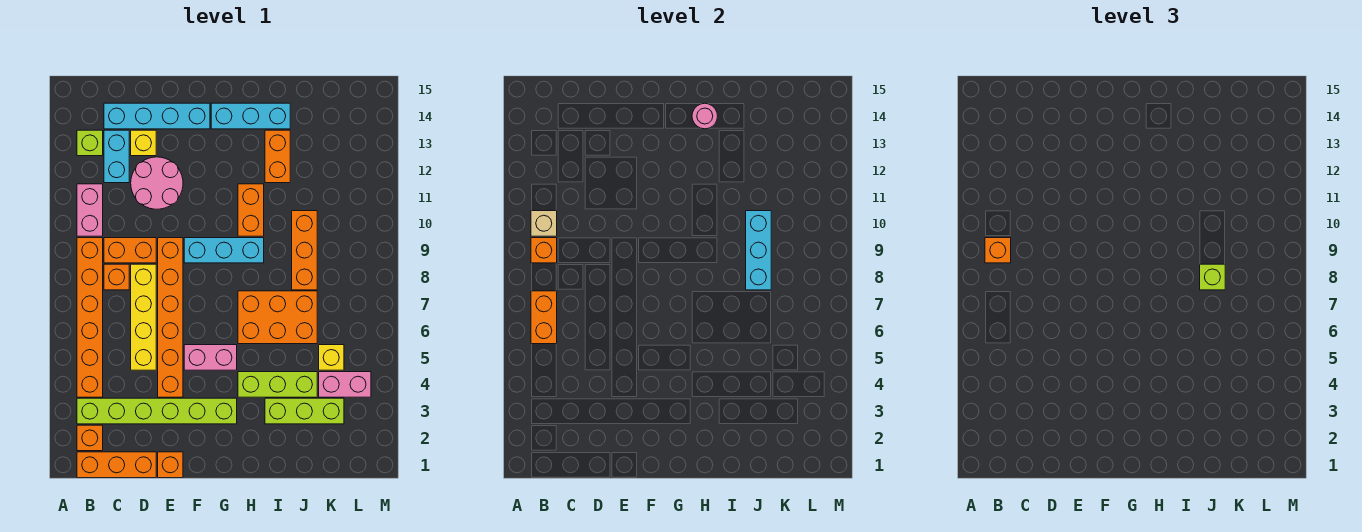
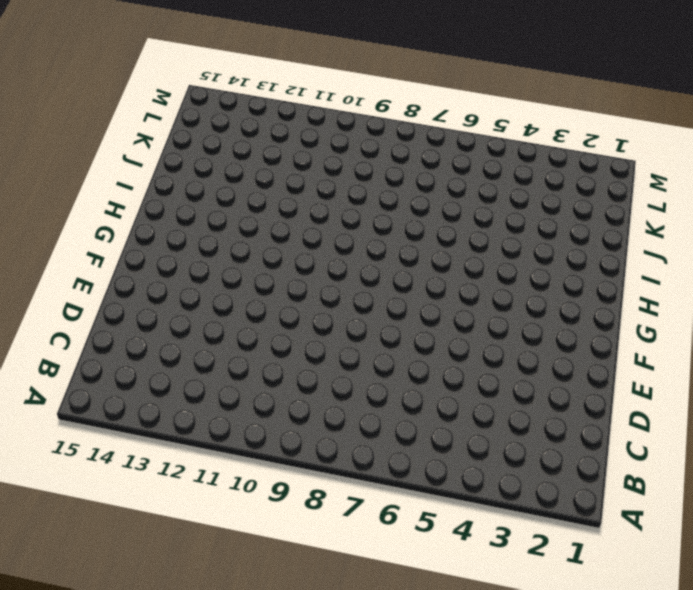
none -> orange brick B1:D1 level 1
none -> orange brick B2 level 1
none -> lime brick B3:G3 level 1
none -> orange brick B4:B9 level 1

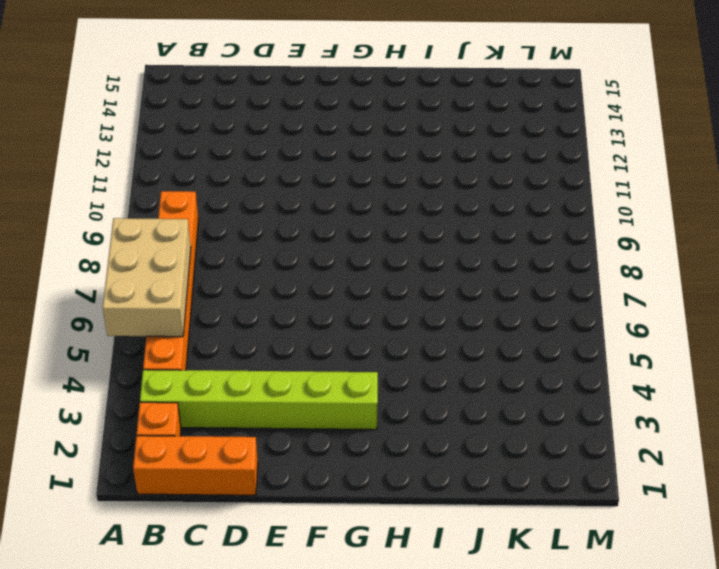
tan brick A5:B7 level 2 -> orange brick B6:B7 level 2
none -> pink brick B10:B11 level 1
none -> lime brick B13 level 1
none -> orange brick C8 level 1
none -> orange brick C9:D9 level 1

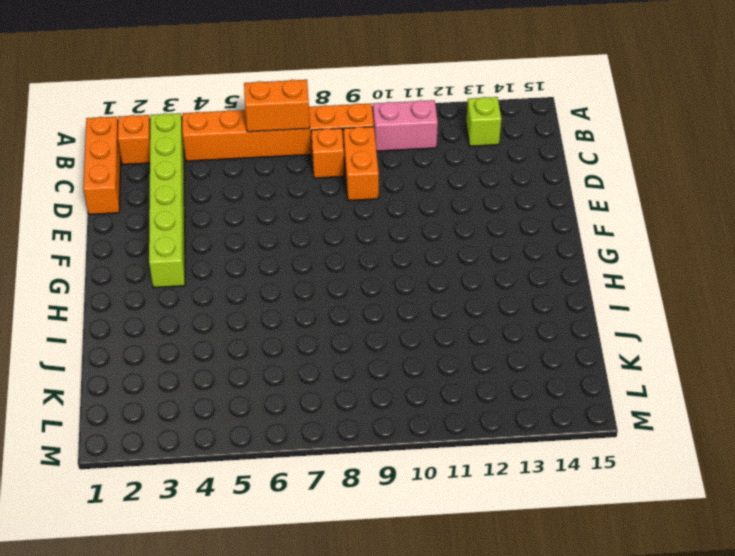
none -> cyan brick C12:C13 level 1
none -> cyan brick C14:F14 level 1
none -> yellow brick D5:D8 level 1
none -> pink round brick D11:E12 level 1

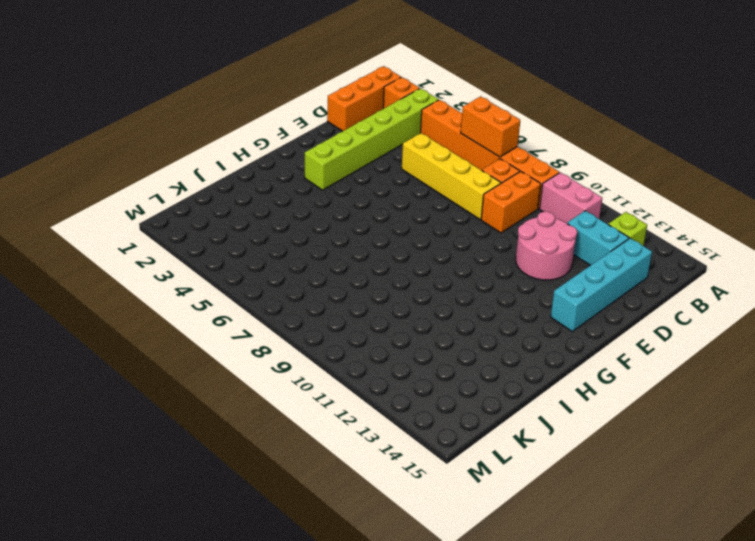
none -> yellow brick D13 level 1
none -> orange brick E1 level 1
none -> orange brick E4:E9 level 1
none -> pink brick F5:G5 level 1

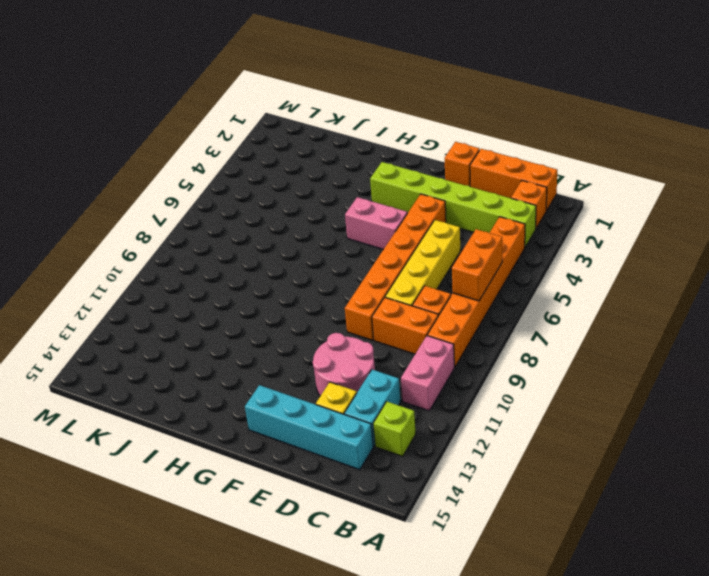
none -> cyan brick F9:H9 level 1
none -> cyan brick G14:I14 level 1
none -> lime brick H4:J4 level 1
none -> orange brick H6:J7 level 1

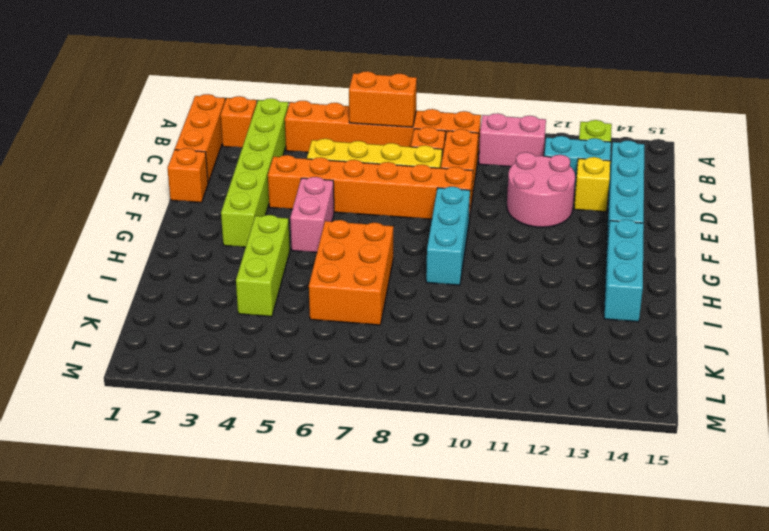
none -> orange brick H10:H11 level 1
none -> lime brick I3:K3 level 1
none -> orange brick I12:I13 level 1
none -> orange brick J8:J10 level 1

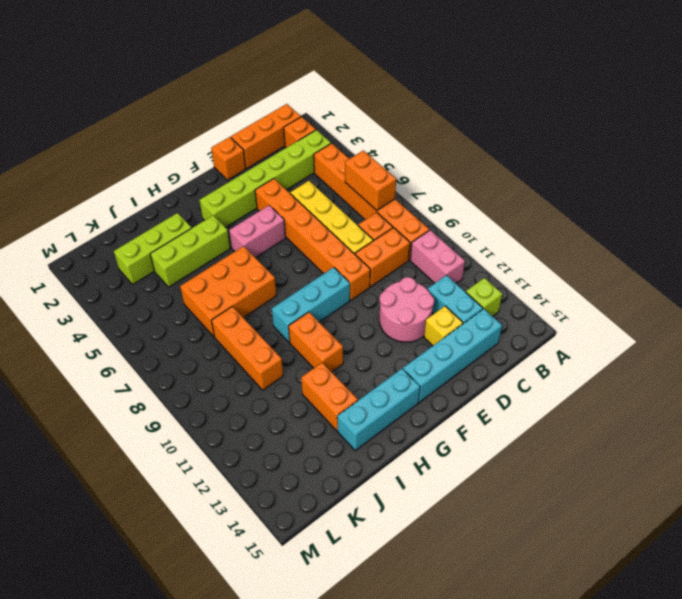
none -> pink brick K4:L4 level 1
none -> yellow brick K5 level 1
none -> orange brick B9 level 2
none -> tan brick B10 level 2

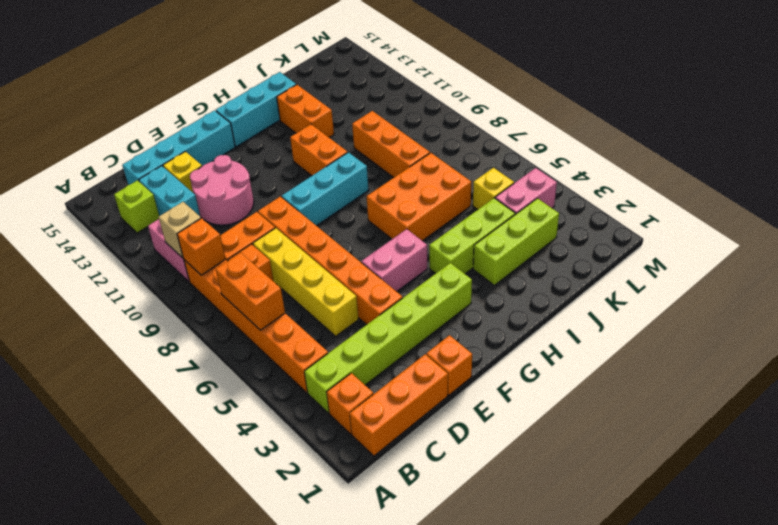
none -> pink round brick H14 level 2
none -> cyan brick J8:J10 level 2
none -> orange brick B9 level 3
none -> lime brick J8 level 3

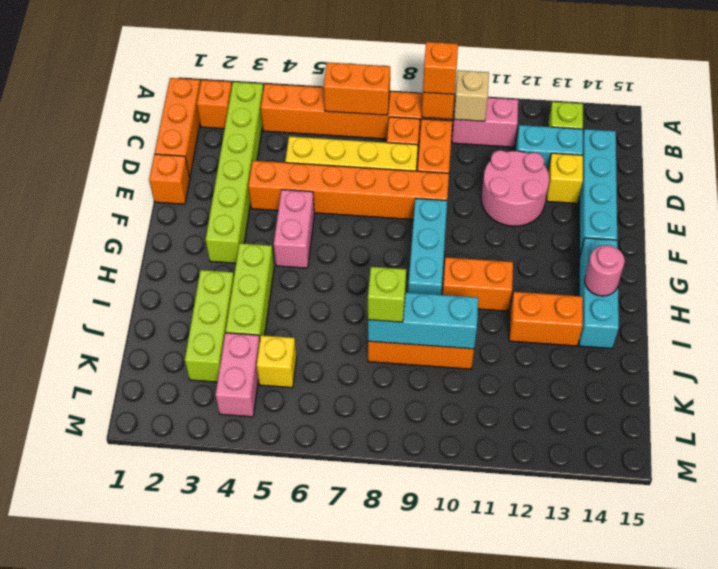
none -> orange brick H6:J7 level 1

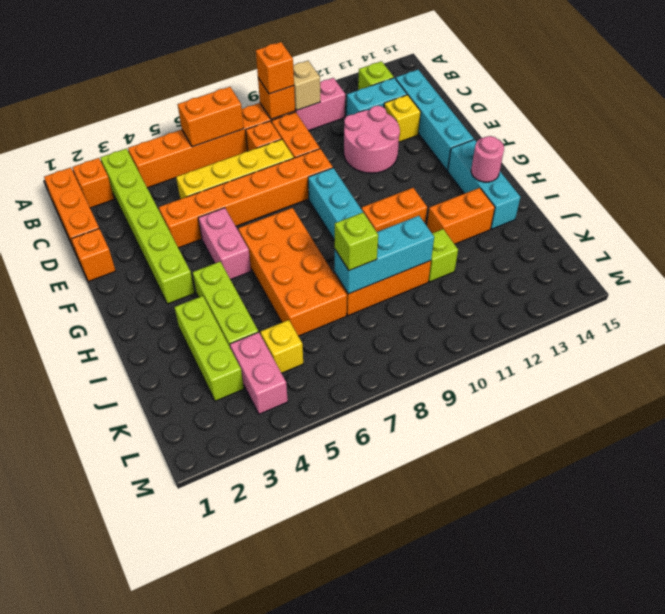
orange brick G6:J7 level 1 -> orange brick H6:J7 level 1
lime brick J11 level 1 -> none

